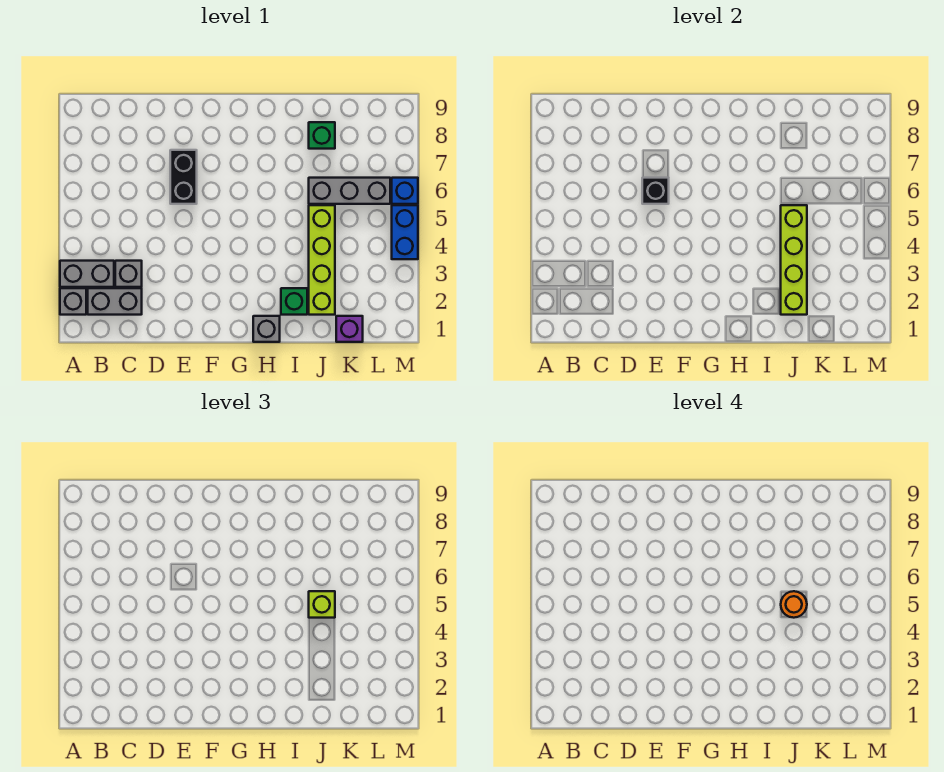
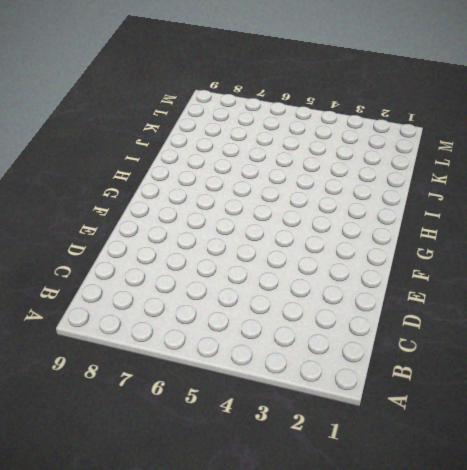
none -> grey brick A2 level 1
none -> grey brick A3:B3 level 1
none -> grey brick B2:C2 level 1

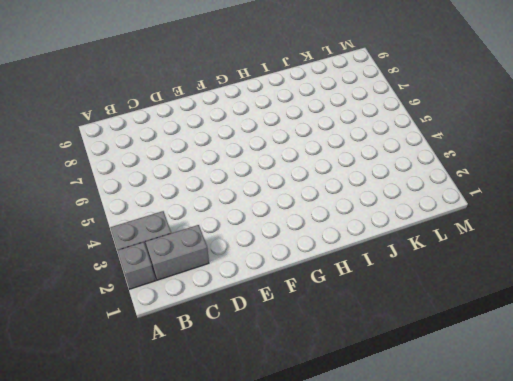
none -> grey brick C3 level 1
none -> black brick E6:E7 level 1
none -> grey brick H1 level 1

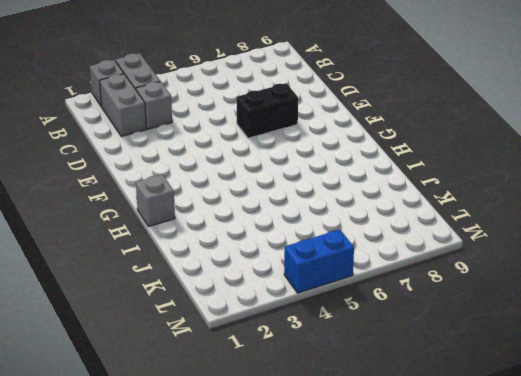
none -> green brick I2 level 1
none -> lime brick J2:J5 level 1
none -> grey brick J6:L6 level 1

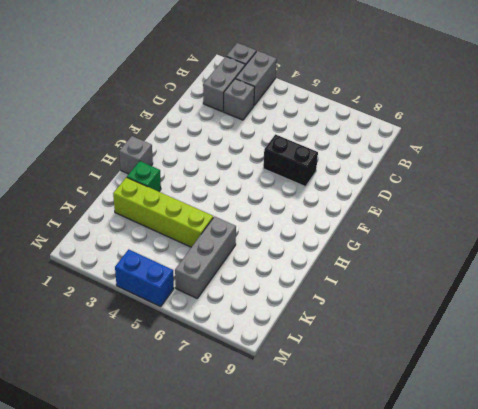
none -> green brick J8 level 1
none -> purple brick K1 level 1
none -> blue brick M6 level 1

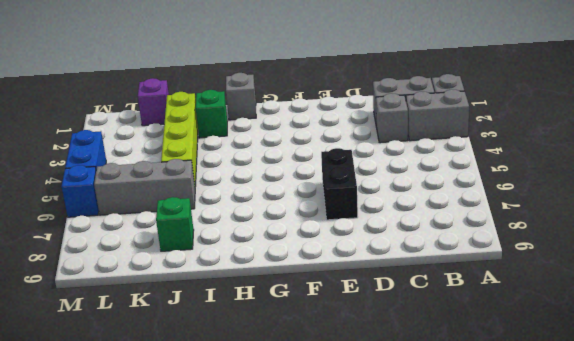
none -> black brick E6 level 2
none -> lime brick J2:J5 level 2
none -> lime brick J5 level 3

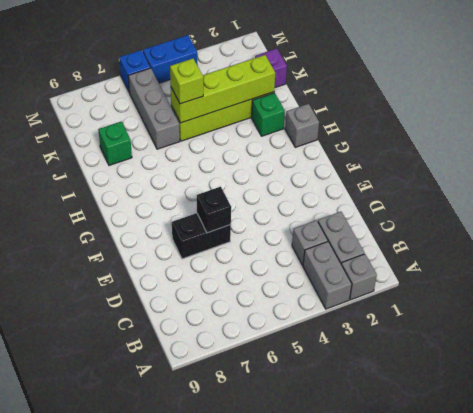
none -> orange round brick J5 level 4

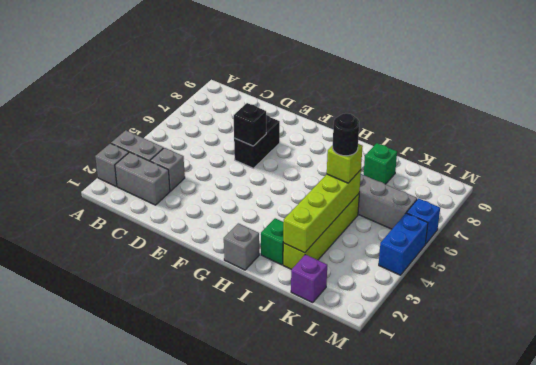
black round brick J5 level 4 -> orange round brick J5 level 4

